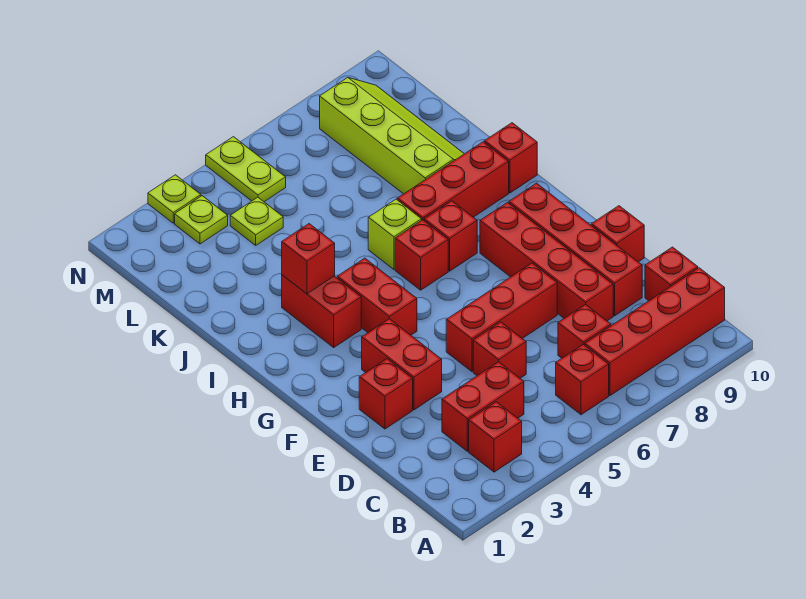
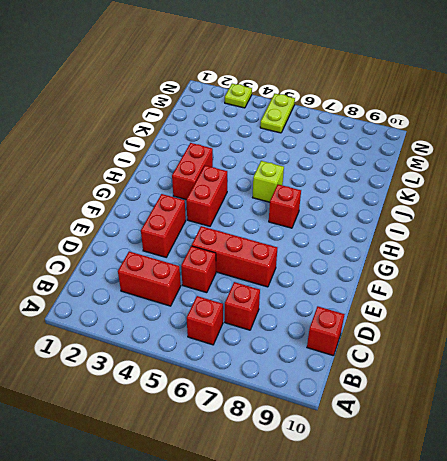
none -> red brick B3 level 1
none -> red brick B7:B10 level 1
none -> red brick D8:G8 level 1

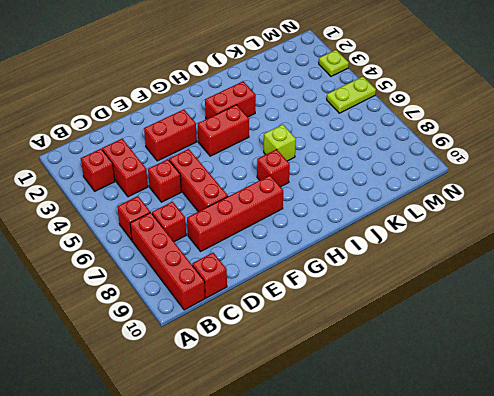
none -> red brick D9:G9 level 1
none -> red brick E2 level 1
none -> red brick E10 level 1

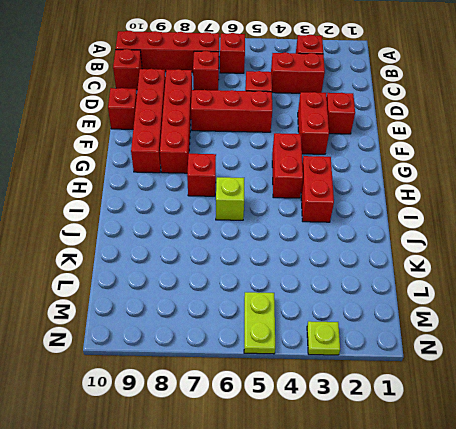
none -> red brick H6 level 1
none -> red brick I7:I9 level 1
none -> red brick I10 level 1

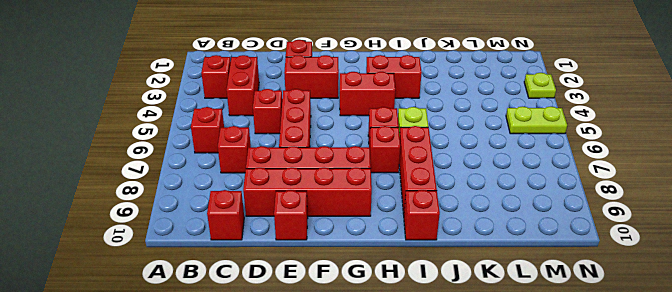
none -> red brick B7:B10 level 1
none -> lime slope J8:M9 level 1 top 8
none -> lime plate L4 level 1

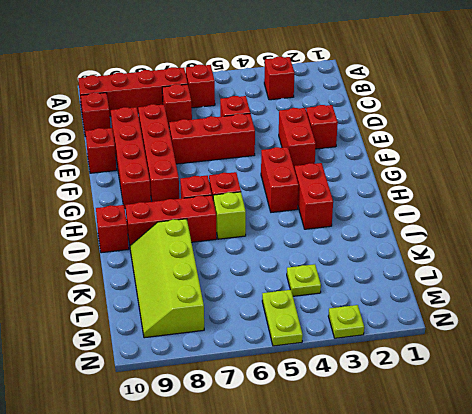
none -> red brick C3:C4 level 1
none -> lime plate M3 level 1
none -> red brick I3 level 2

